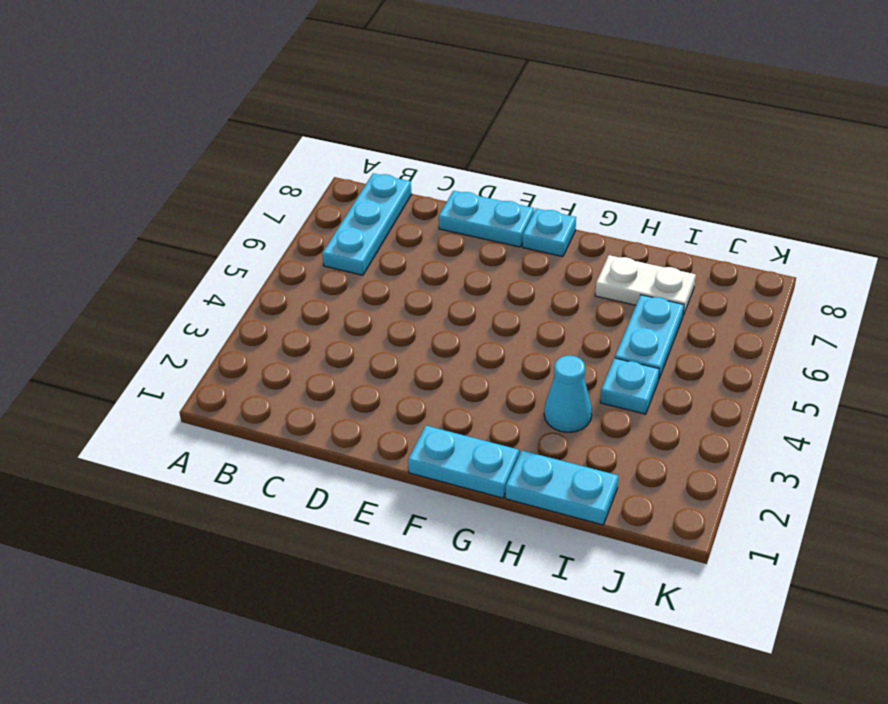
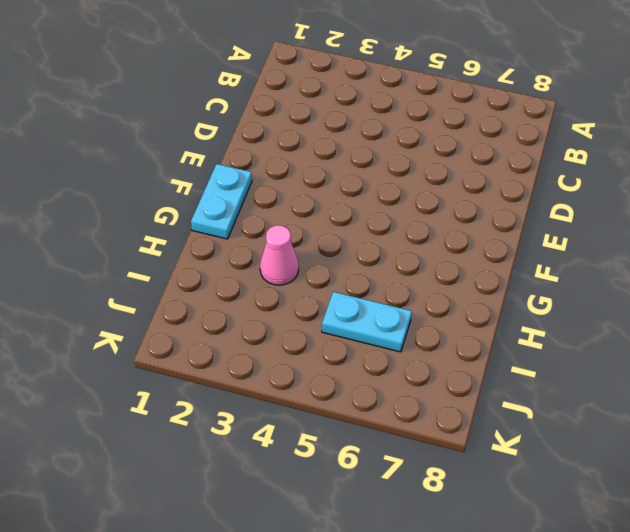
pink cone H3 level 1 -> cyan cone H3 level 1
none -> cyan plate B6:B8 level 1
none -> cyan plate D8:E8 level 1

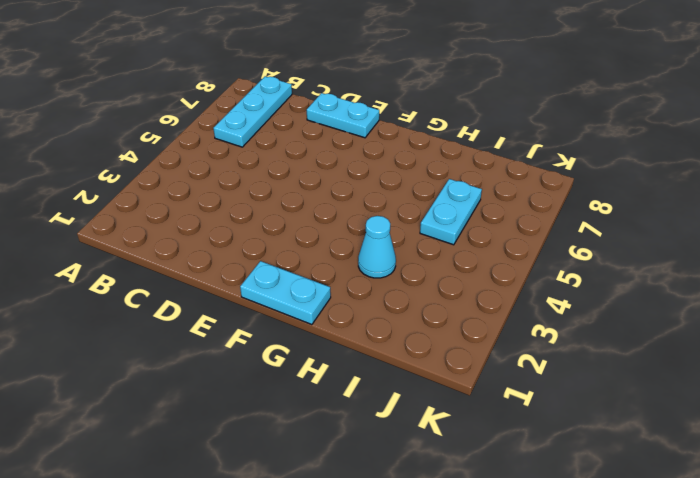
none -> cyan plate F8 level 1
none -> cyan plate H1:I1 level 1

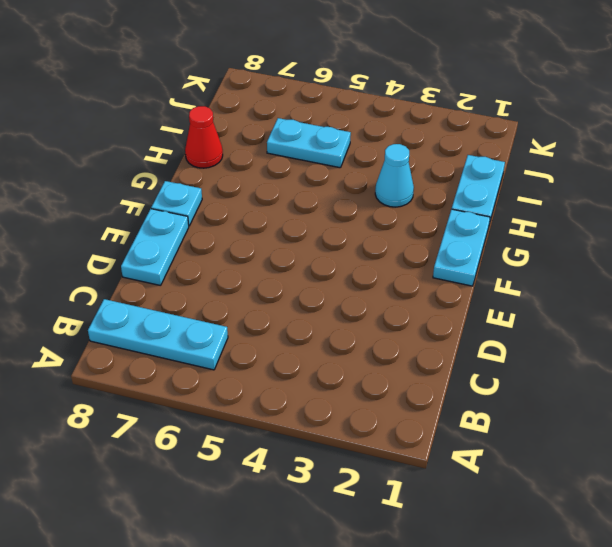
red cone H8 level 1 -> none
none -> white plate H7:I7 level 1
none -> cyan plate I4 level 1

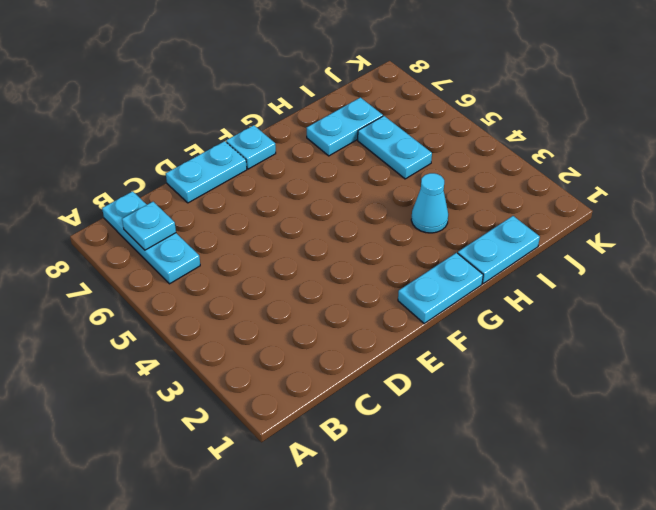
cyan plate B7 level 2 -> cyan plate I4 level 1
cyan plate H7:I7 level 1 -> white plate H7:I7 level 1

